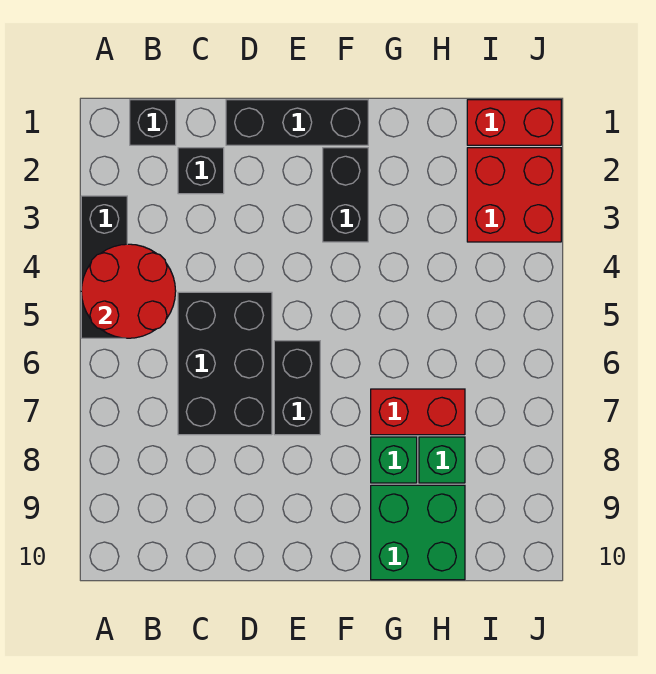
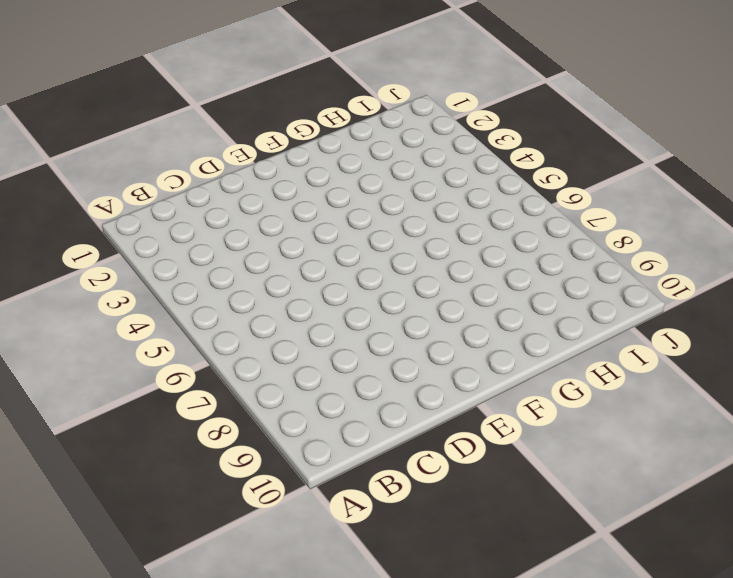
none -> black brick A3:A5 level 1
none -> black brick B1 level 1
none -> black brick C2 level 1

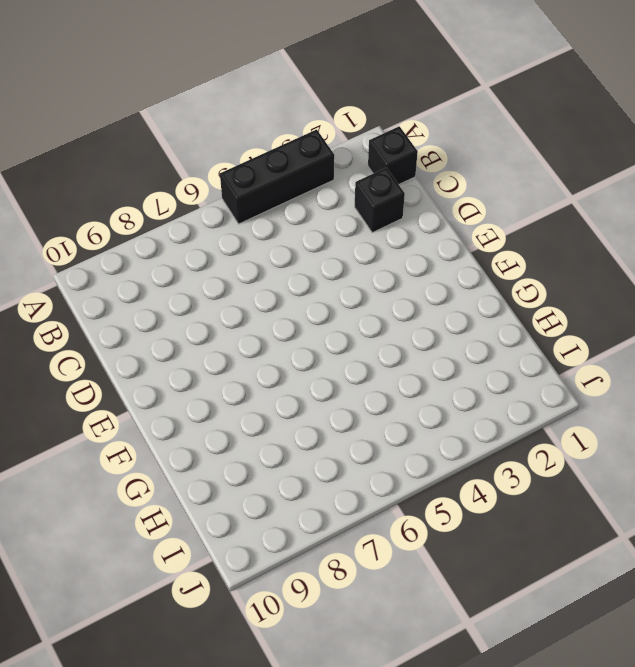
none -> black brick C5:D7 level 1
none -> black brick D1:F1 level 1
none -> black brick E6:E7 level 1

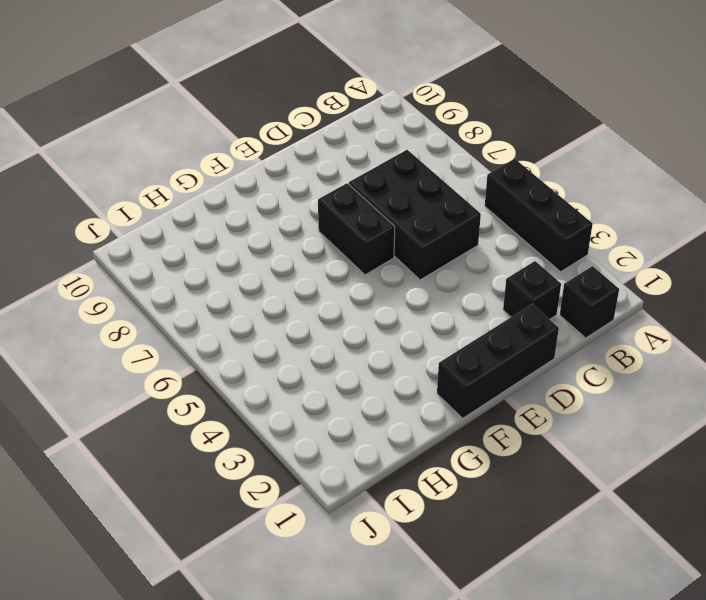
none -> black brick F2:F3 level 1
none -> red brick G7:H7 level 1
none -> green brick G8 level 1

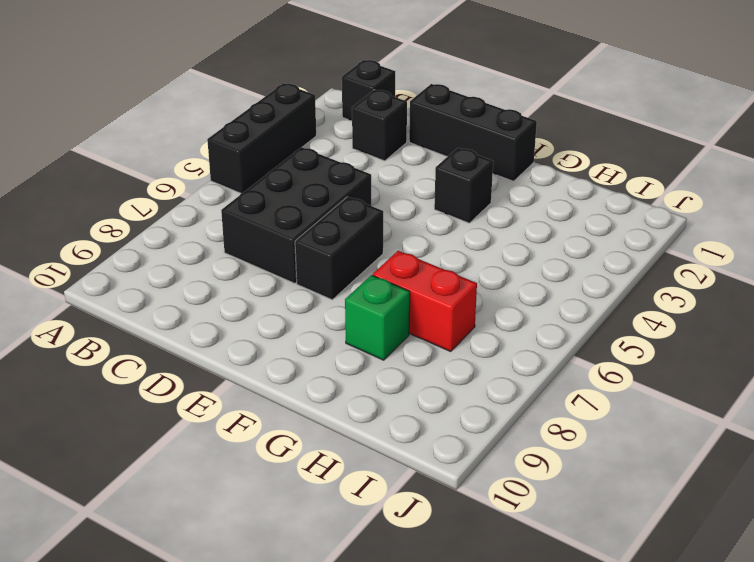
black brick F3 level 1 -> black brick F2:F3 level 1
none -> green brick G9:H10 level 1
none -> green brick H8 level 1
none -> red brick I1:J1 level 1

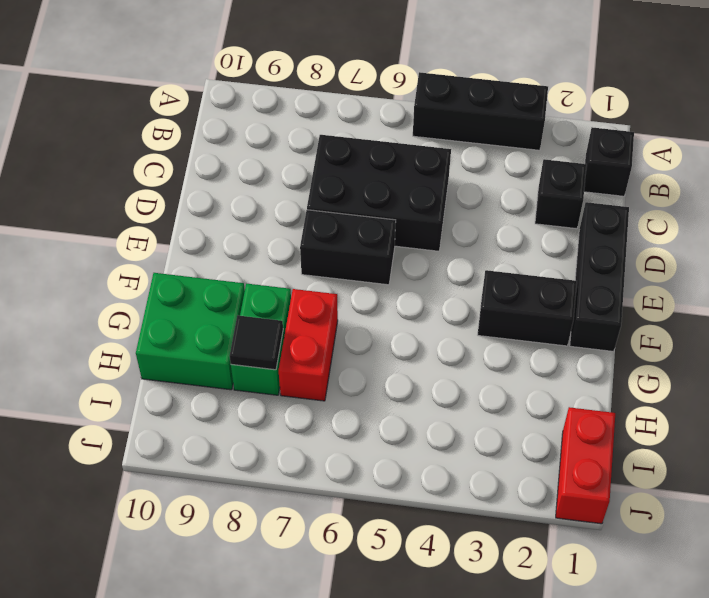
black tile H8 level 2 -> none
none -> red brick I2:J3 level 1
none -> red round brick A4:B5 level 2

